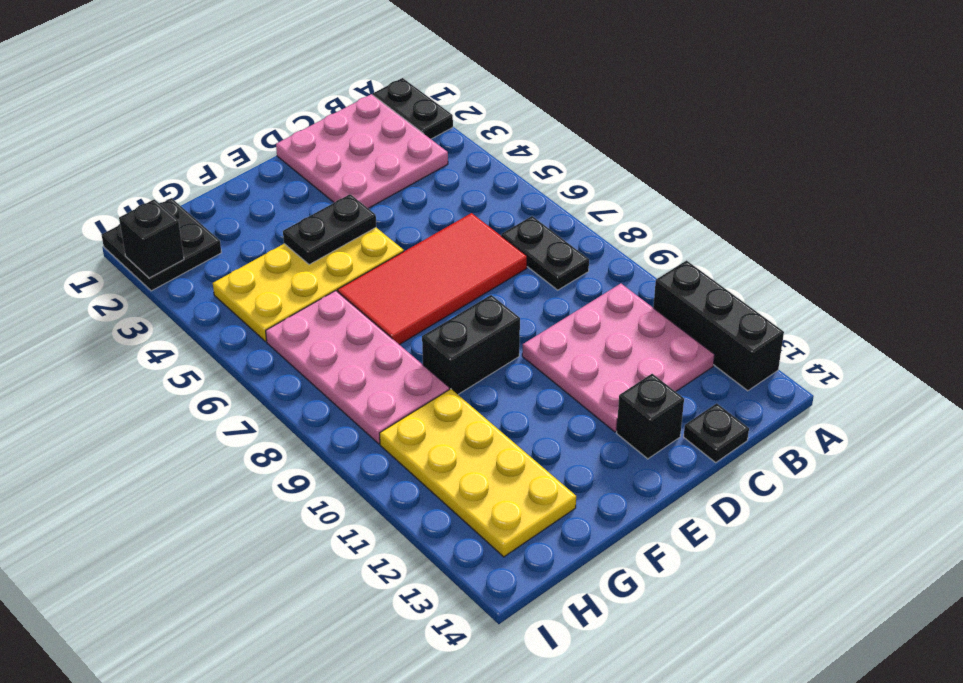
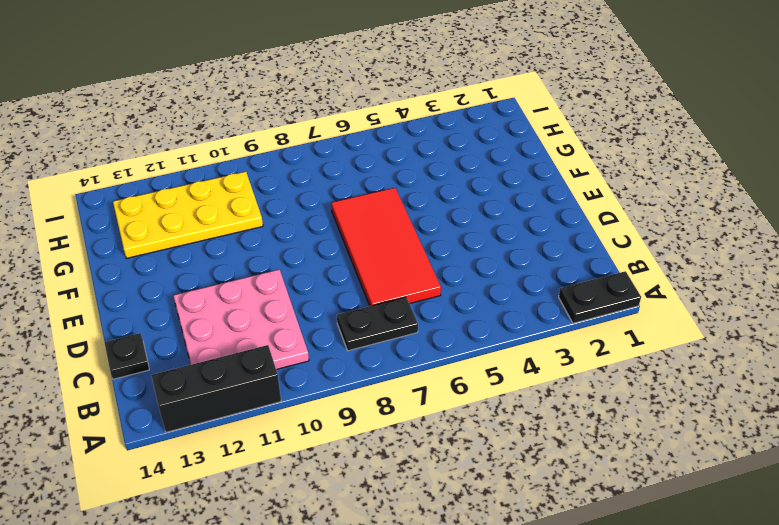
none -> pink plate B1:D3 level 1
none -> black brick D13 level 1
none -> yellow plate E4:H5 level 1

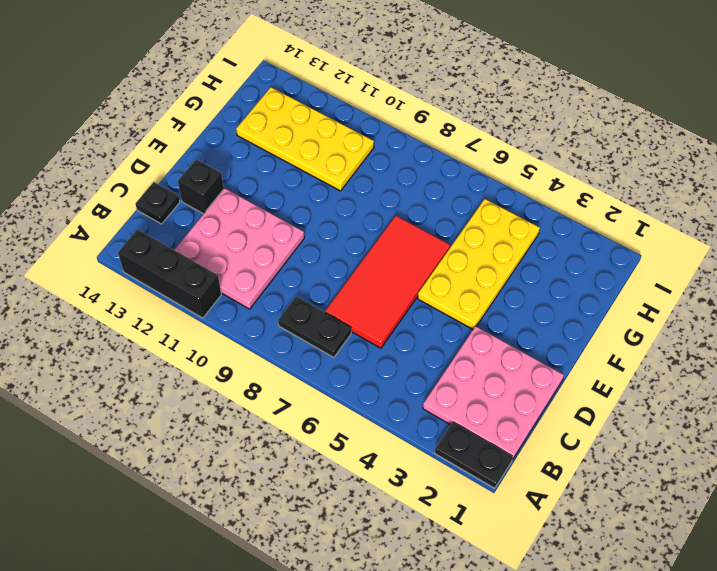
none -> black brick E9:F9 level 1
none -> pink plate G6:H9 level 1
none -> black plate H1:I2 level 1

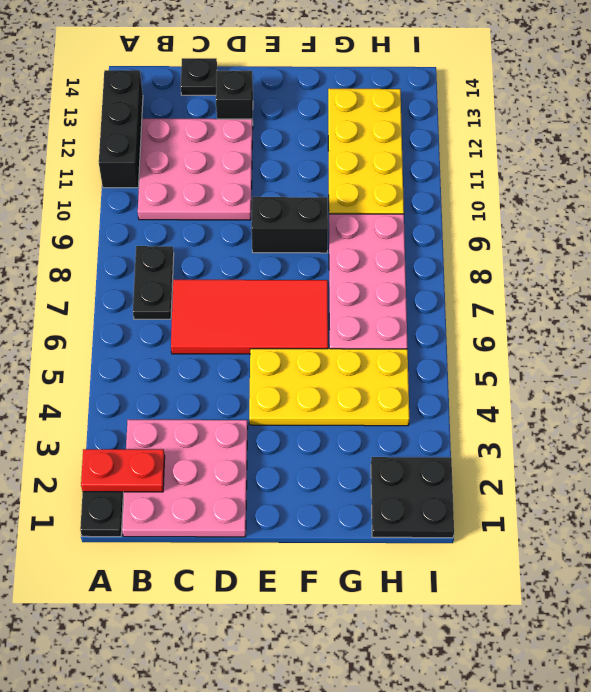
red plate A2:B2 level 2 -> none
none -> black plate E4:F4 level 2
none -> black brick I2 level 2

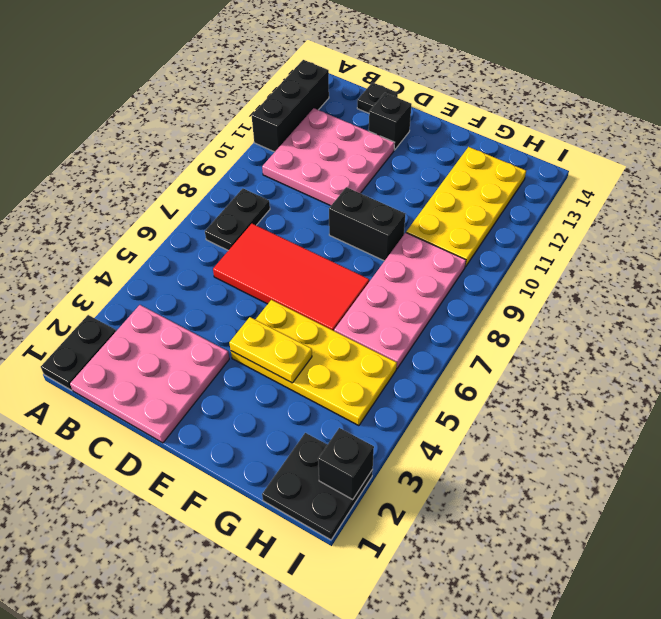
yellow plate E4:F4 level 2 -> black plate E4:F4 level 2

